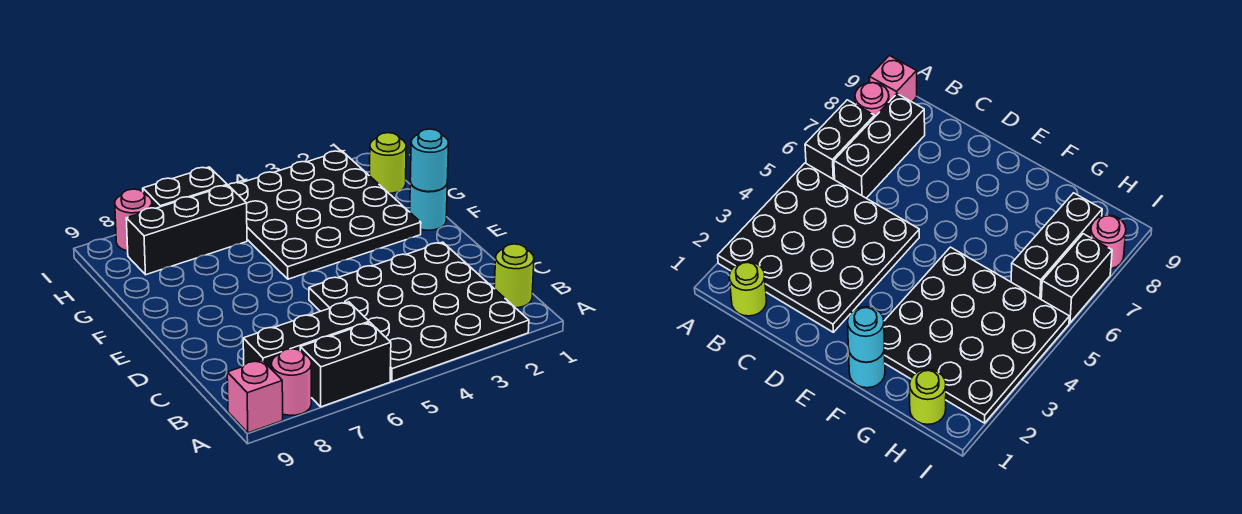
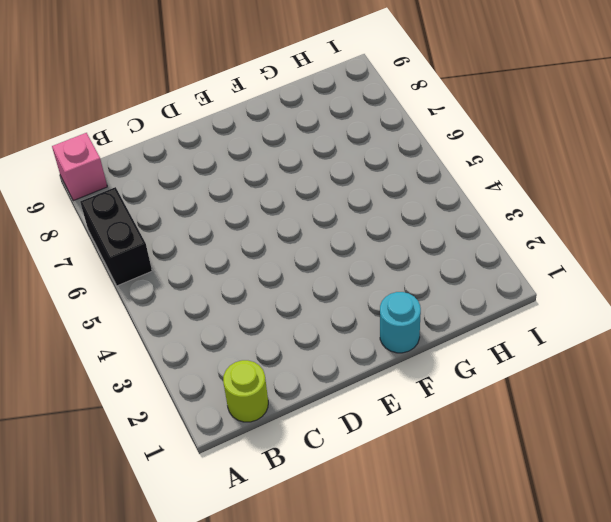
none -> black plate A2:D5 level 1
none -> pink round brick A8 level 1
none -> black brick B6:B8 level 1

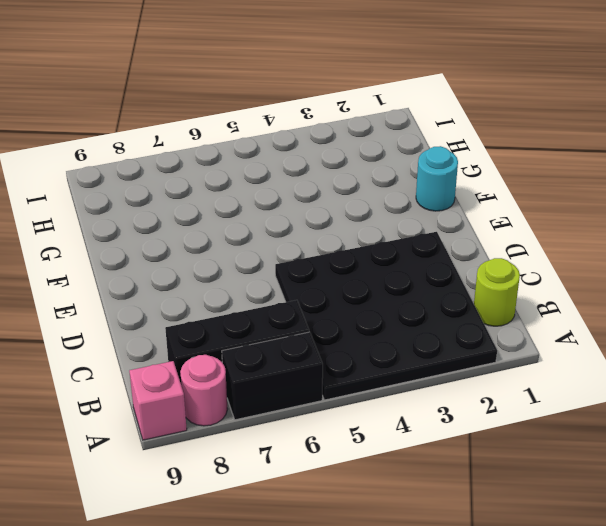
none -> black plate F2:I5 level 1
none -> lime round brick H1 level 1
none -> black brick H6:H8 level 1

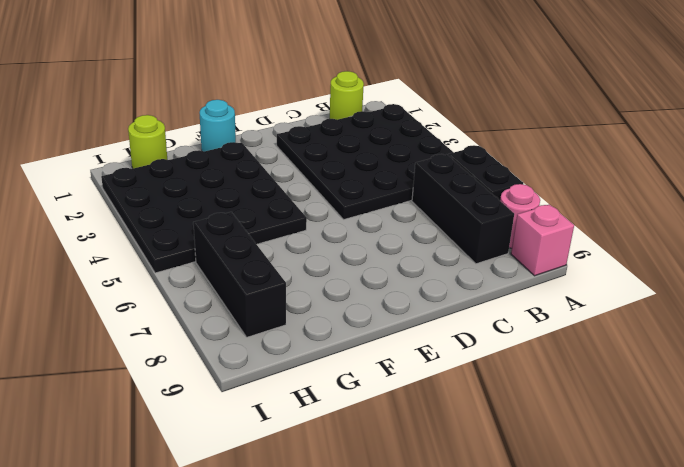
none -> black brick I6:I7 level 1
none -> pink round brick I8 level 1
none -> cyan round brick F1 level 2

